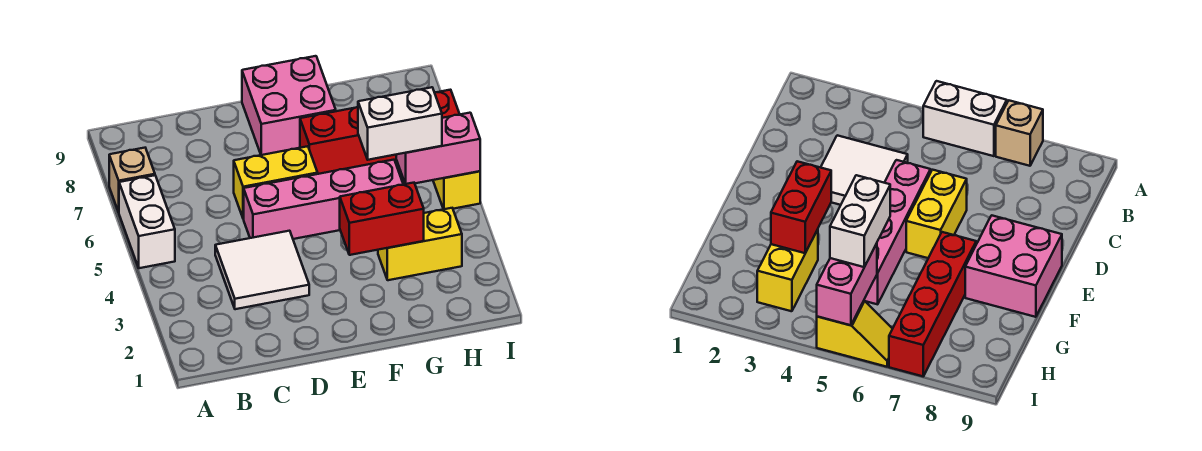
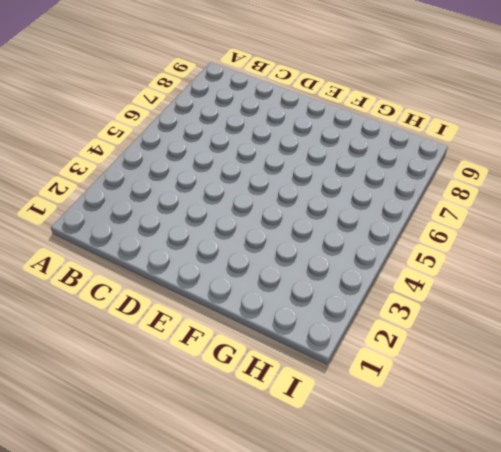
none -> white brick A5:A6 level 1
none -> tan brick A7 level 1
none -> white tile C3:D4 level 1

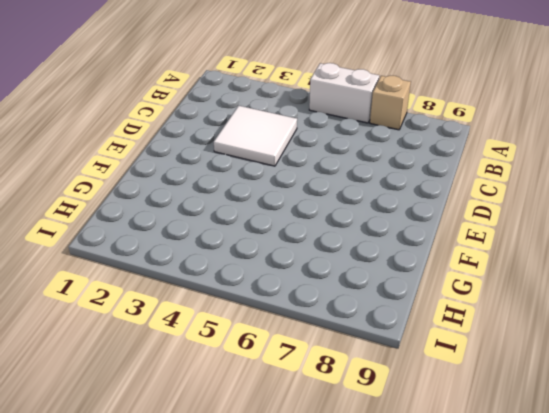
none -> pink brick D5:G5 level 1
none -> yellow brick D6:E6 level 1
none -> pink brick E8:F9 level 1

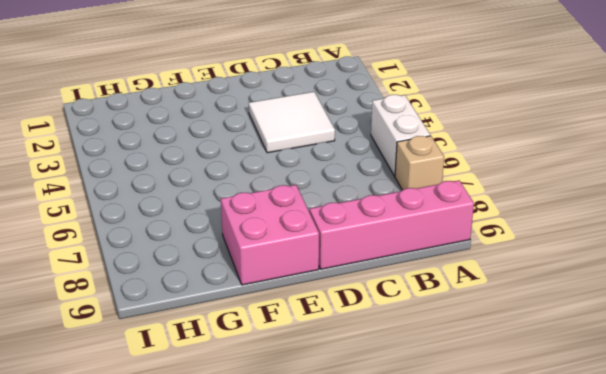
pink brick A9:D9 level 1 -> pink brick D5:G5 level 1
none -> yellow brick D6:E6 level 1
none -> red brick F7:I7 level 1
none -> yellow brick G3:H3 level 1

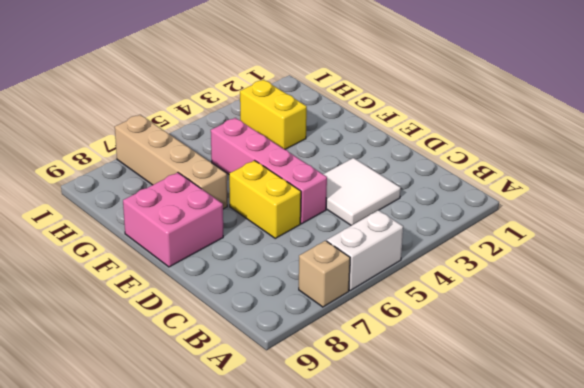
tan brick F7:I7 level 1 -> red brick F7:I7 level 1
none -> yellow slope I5:I6 level 1 top 5
none -> red brick F3:G3 level 2
none -> pink brick H5:I5 level 2

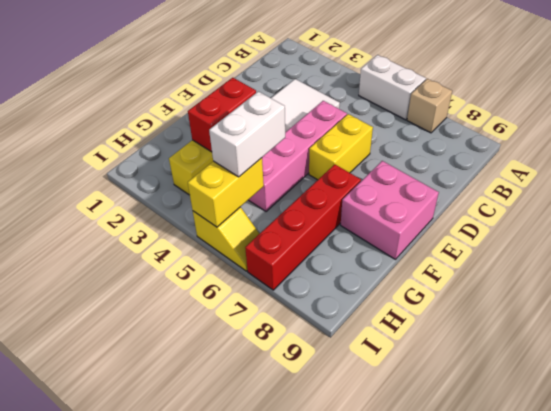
yellow brick H5:I5 level 2 -> pink brick H5:I5 level 2

